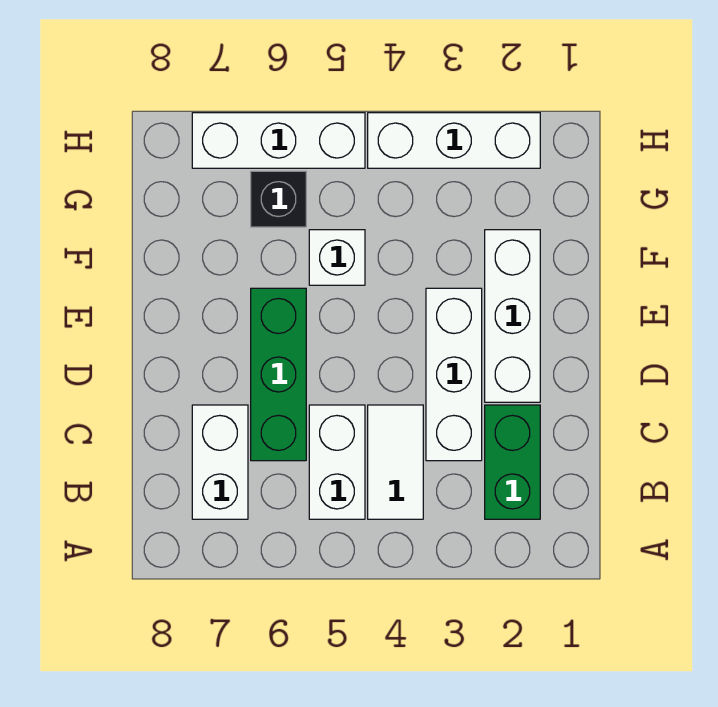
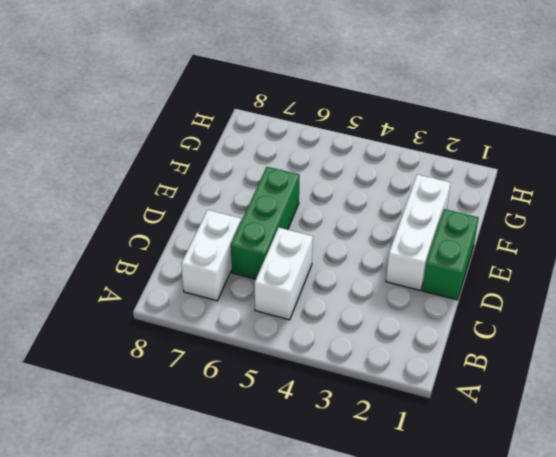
green brick D1:E1 level 1 -> green brick B2:C2 level 1
none -> white tile B4:C4 level 1
none -> white brick C3:E3 level 1

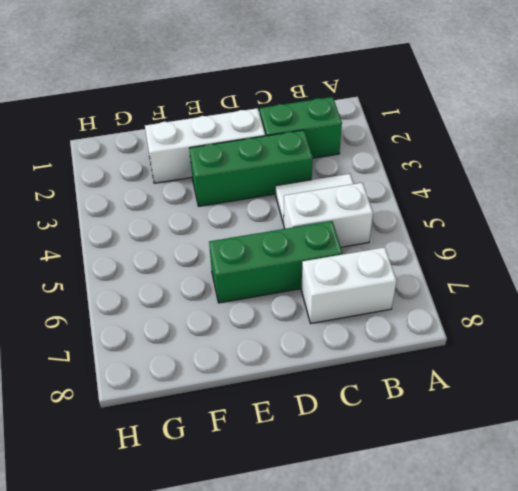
green brick C3:E3 level 1 -> white brick C3:E3 level 1
none -> white brick F5 level 1
none -> black brick G6 level 1

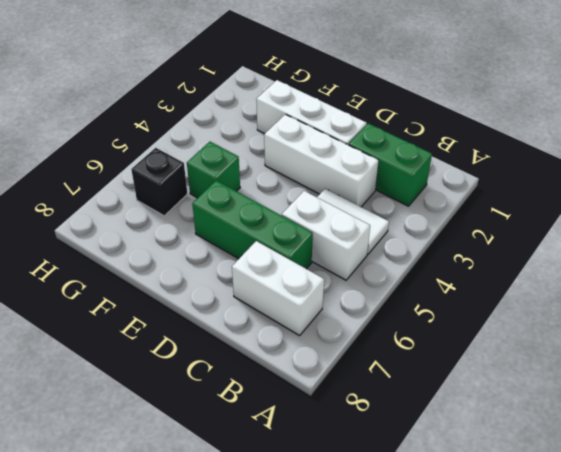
green brick F5 level 1 -> white brick F5 level 1
none -> white brick H2:H4 level 1
none -> white brick H5:H7 level 1

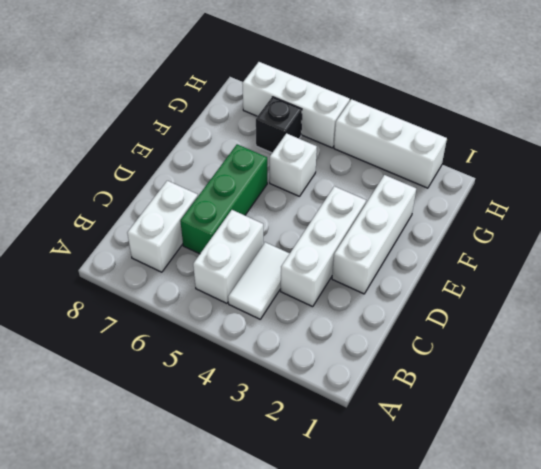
none -> green brick B2:C2 level 1

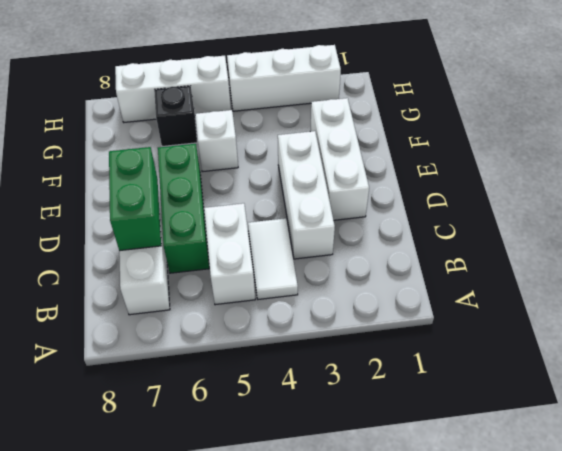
green brick C7:D7 level 2 -> green brick B2:C2 level 1

